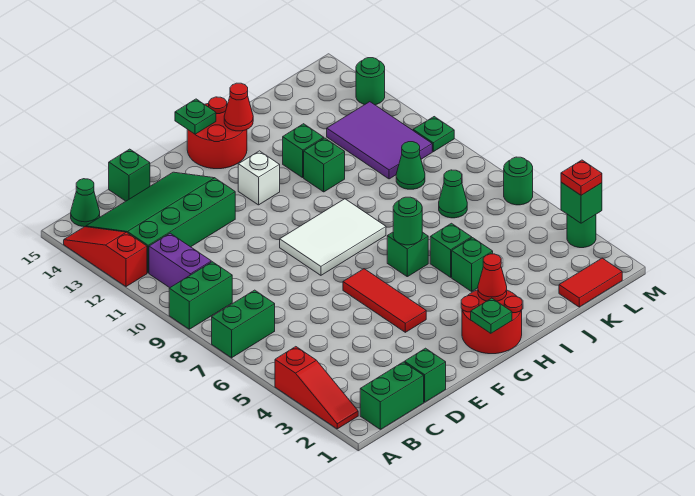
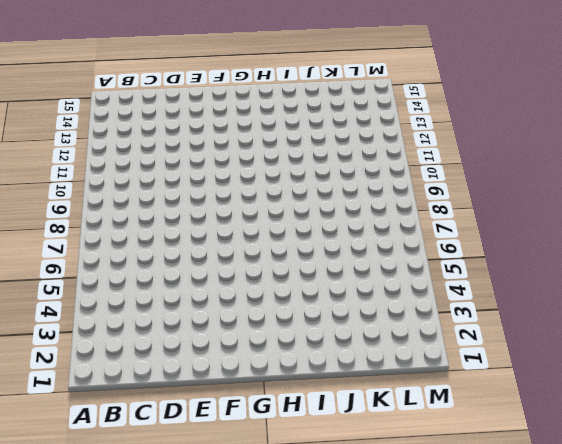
none -> red slope A2:A4 level 1 top 4
none -> green brick A7:B7 level 1
none -> green brick A9:B9 level 1
none -> red slope A12:A14 level 1 top 12

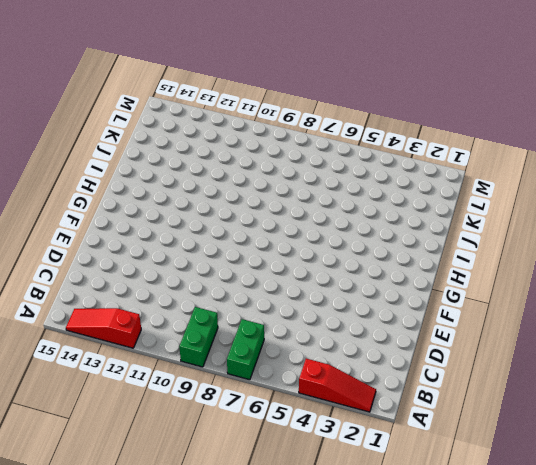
none -> green brick B1:C1 level 1
none -> purple brick B10:B11 level 1
none -> green slope B12:E14 level 1 top 12
none -> green cone B15 level 1

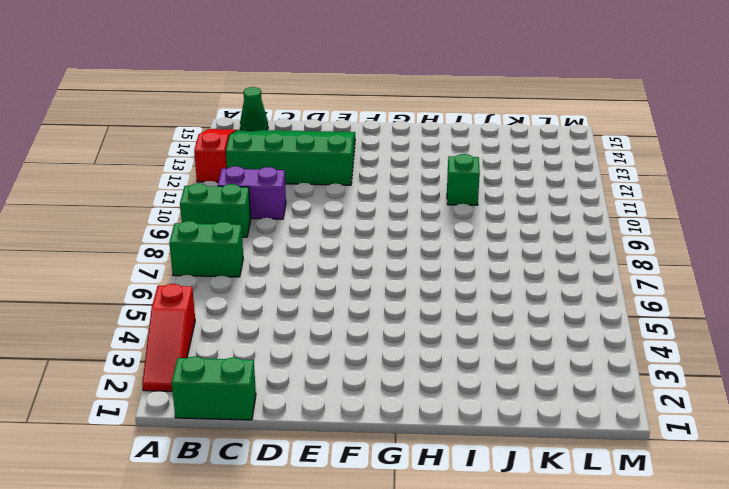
purple brick B10:C10 level 1 -> purple brick B10:B11 level 1
none -> green brick D1 level 1
none -> green brick D15 level 1
none -> red tile F4:F6 level 1
none -> white tile F8:H9 level 1

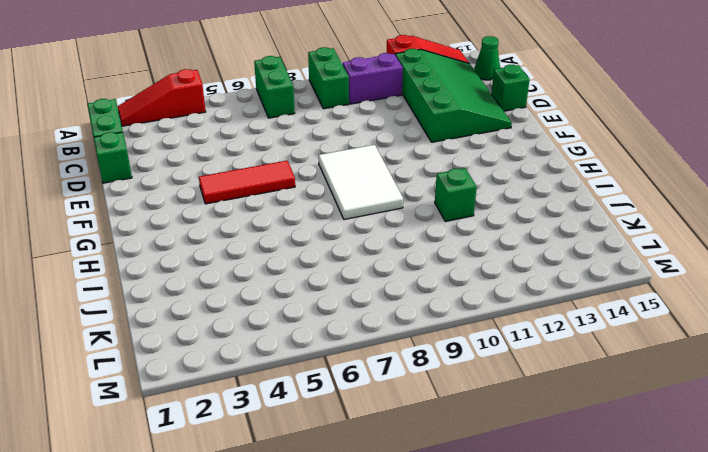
none -> red round brick G1:H2 level 1
none -> white brick G12 level 1
none -> red round brick G14:H15 level 1
none -> green brick H6 level 1

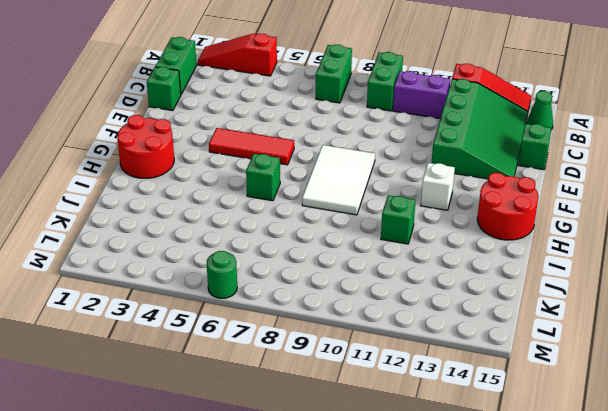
none -> green brick I4 level 1
none -> green brick I5 level 1
none -> green brick I12 level 1
none -> red tile K1:L1 level 1

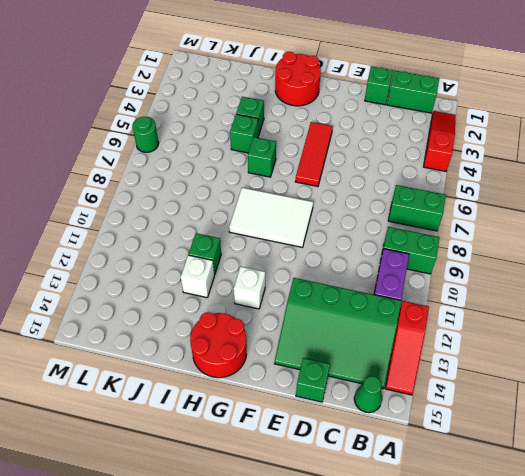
white brick I12 level 1 -> green brick I12 level 1
none -> red tile K1:L1 level 1
none -> green cone K7 level 1
none -> green cone K9 level 1
none -> purple tile K10:L12 level 1

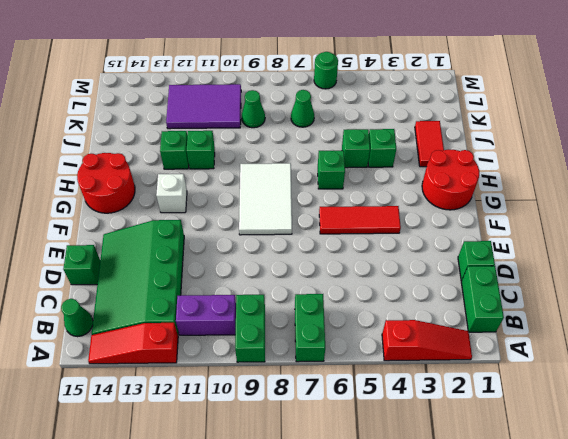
red tile I2:J2 level 1 -> red tile K1:L1 level 1
none -> green round brick M3 level 1
none -> green plate M10 level 1
none -> green round brick M13 level 1
none -> green plate G1 level 2

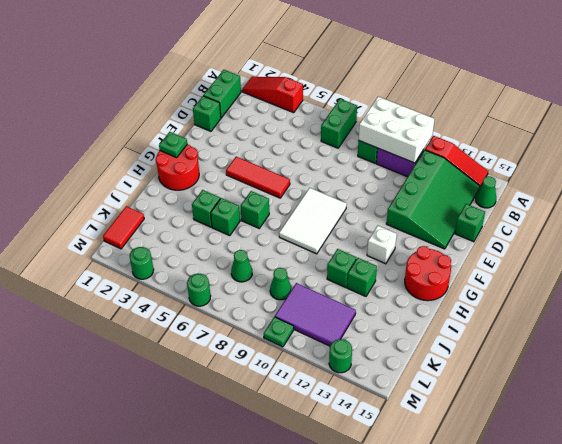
white brick A9:B11 level 2 -> none
none -> green plate G15 level 2
none -> red cone H2 level 2
none -> green round brick H6 level 2
none -> red cone H14 level 2

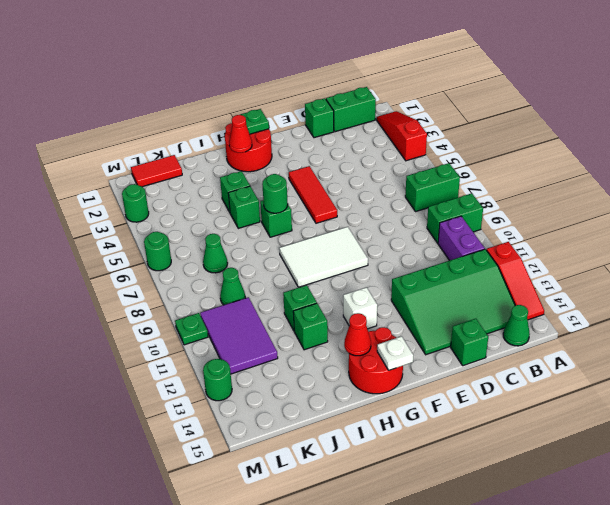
white plate G15 level 2 -> green plate G15 level 2
none -> green brick M3 level 2
none -> red plate M3 level 3

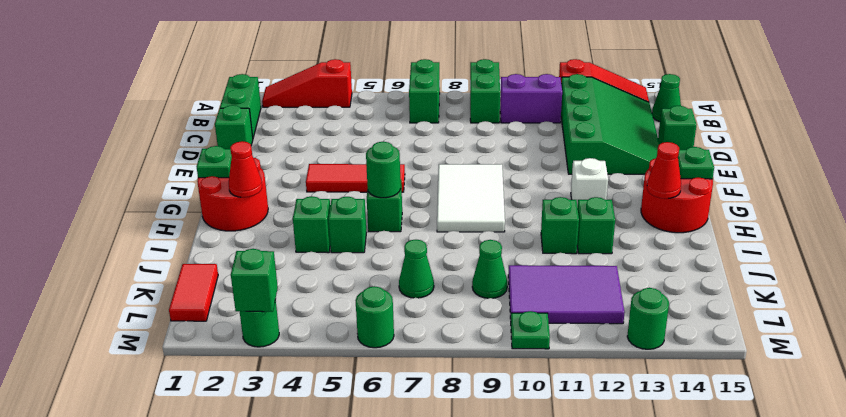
none -> red plate M3 level 3

